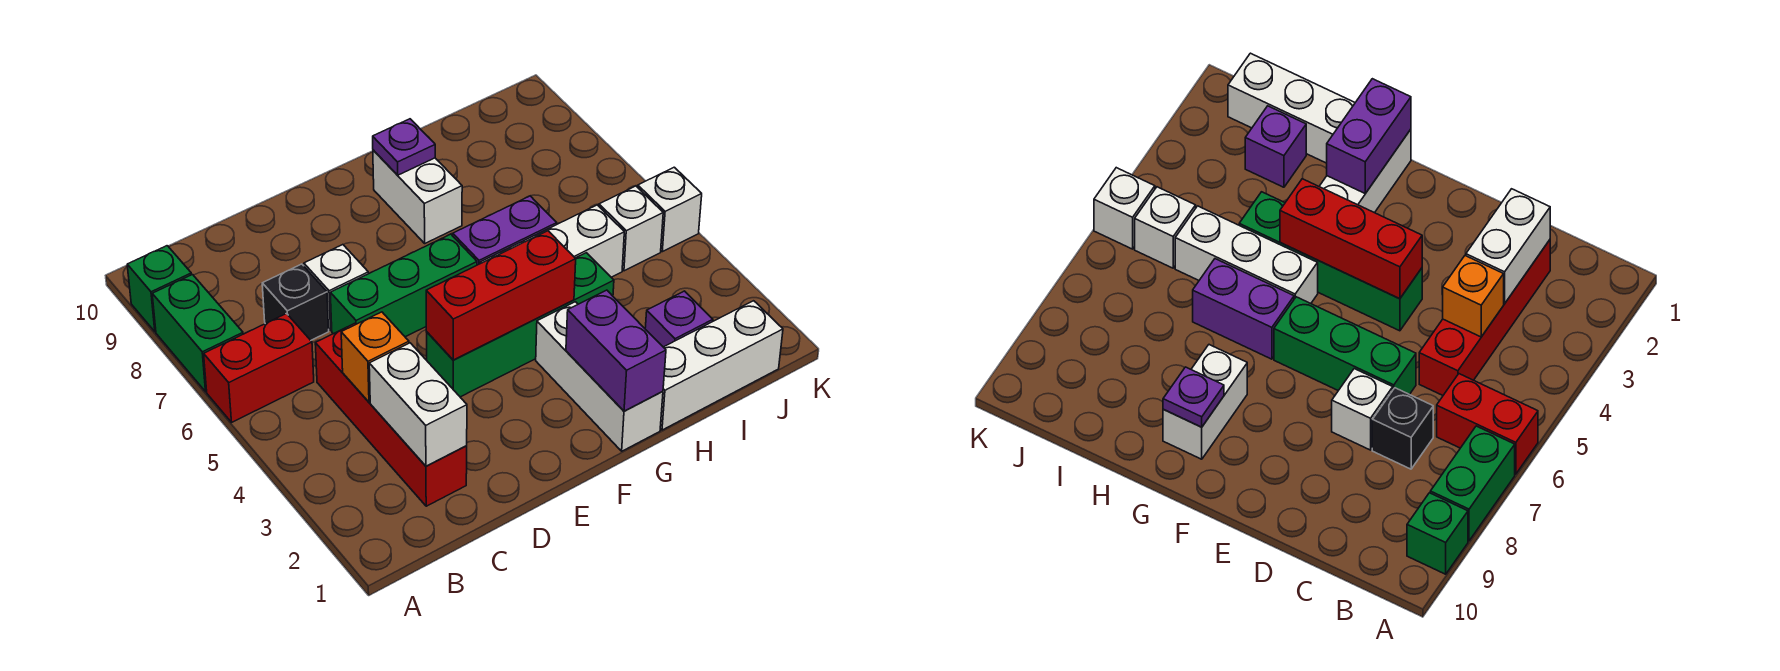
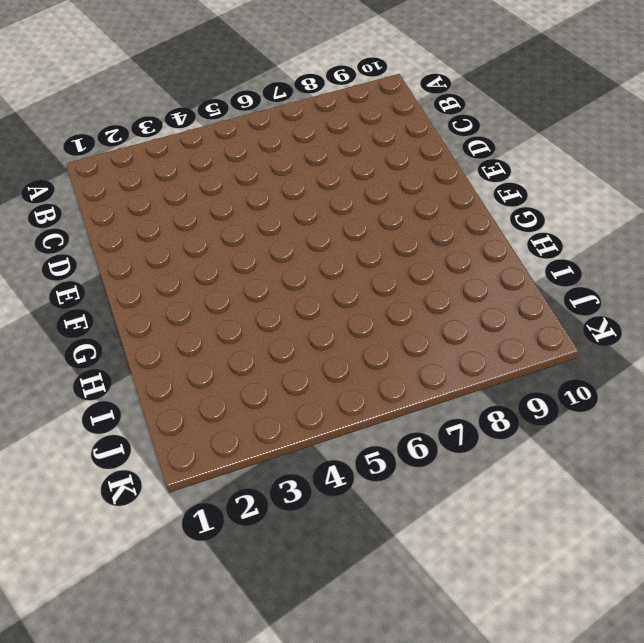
none -> red brick A6:B6 level 1
none -> green brick A7:A8 level 1
none -> green brick A9 level 1

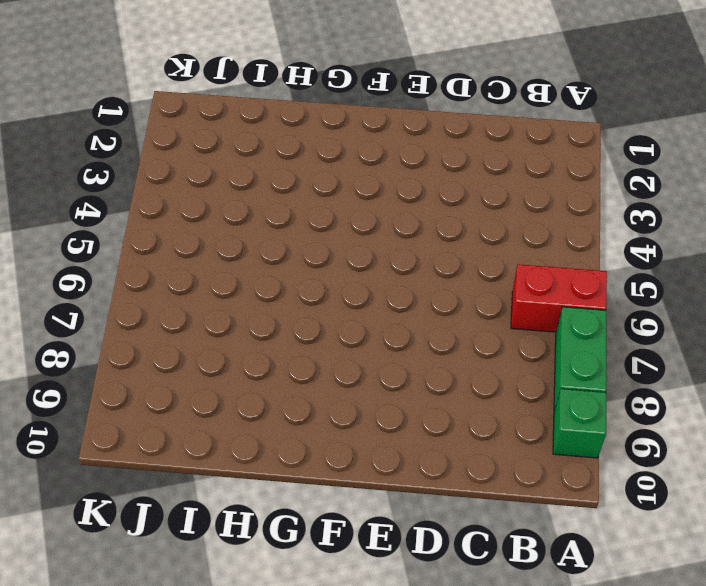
none -> red brick C2:C5 level 1
none -> black brick C7 level 1
none -> green brick D6:F6 level 1

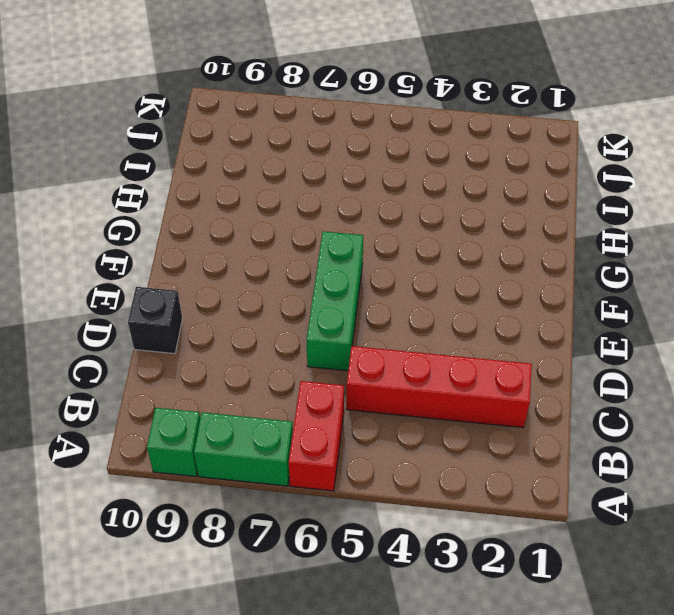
black brick D10 level 1 -> black brick C7 level 1
none -> white brick D7 level 1
none -> green brick E4:H4 level 1
none -> white brick G1:G3 level 1

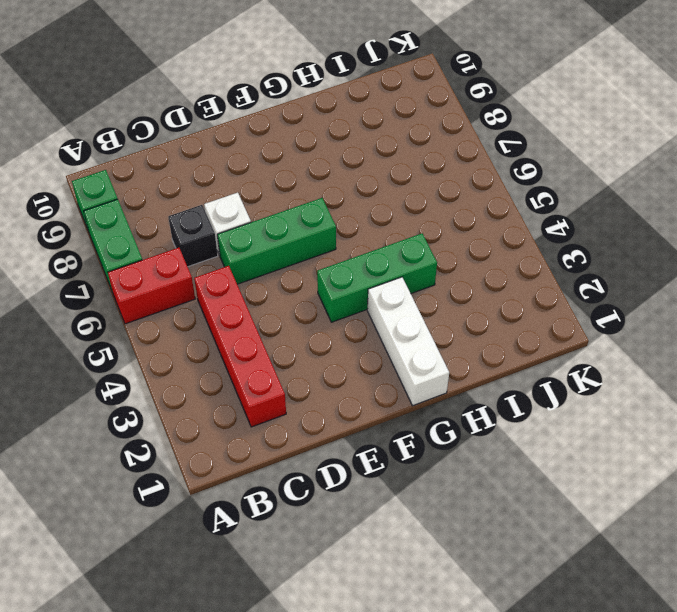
green brick F4:H4 level 1 -> green brick E4:H4 level 1
none -> white brick G5:I5 level 1
none -> purple brick G6:H6 level 1
none -> white brick G8:G9 level 1

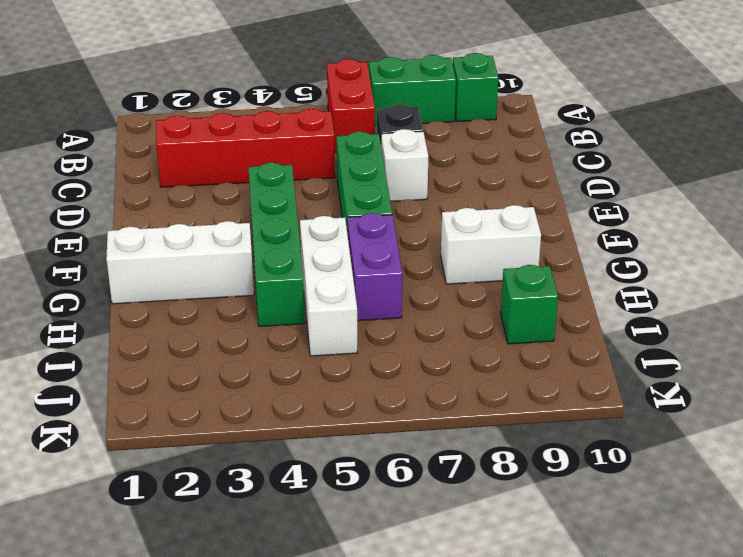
green brick I9 level 1 -> none
none -> white brick H1:J1 level 1
none -> purple brick I2 level 1
none -> white brick J5 level 1

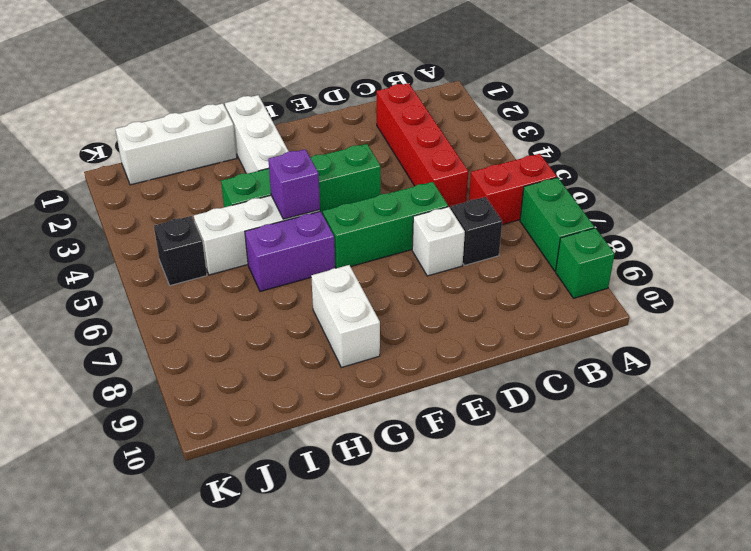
purple brick G5 level 2 -> purple brick I2 level 1
black brick J5 level 1 -> white brick J5 level 1
none -> white brick K5 level 1
none -> white brick C2:C3 level 2
none -> orange brick C4 level 2

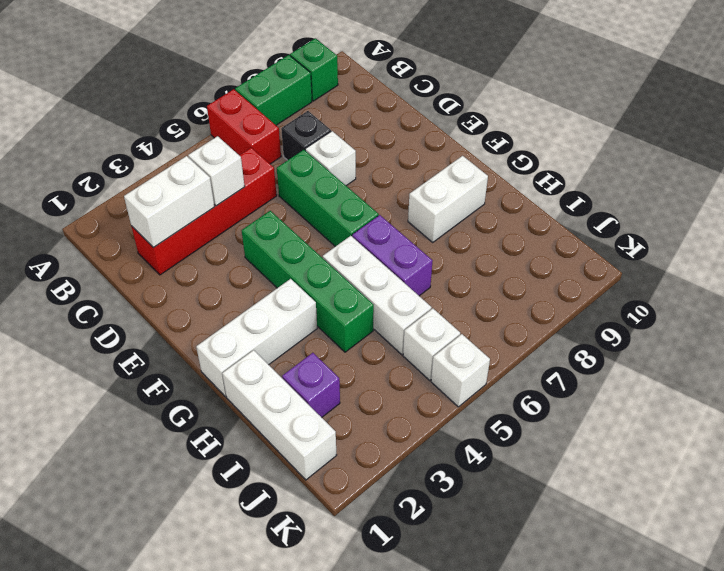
white brick C4 level 2 -> orange brick C4 level 2
none -> red brick E4:G4 level 2
none -> purple brick G1:G2 level 2
none -> purple plate G9 level 2

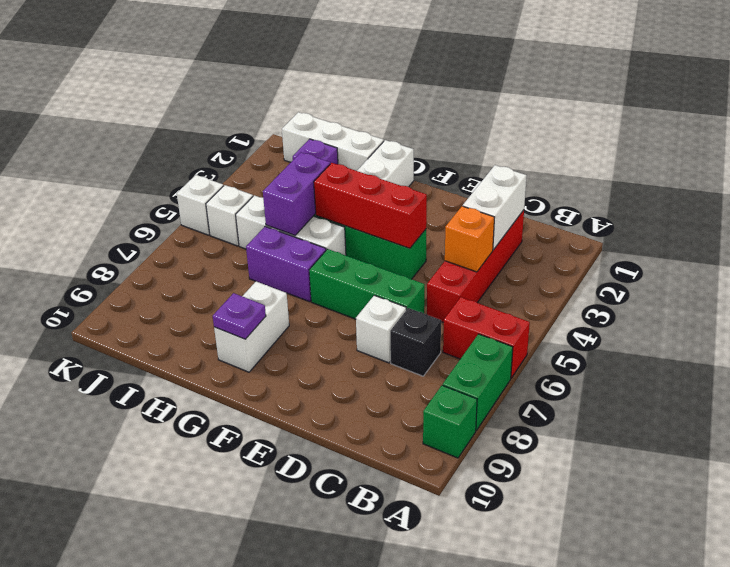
purple brick H4:H5 level 2 -> purple brick G1:G2 level 2

